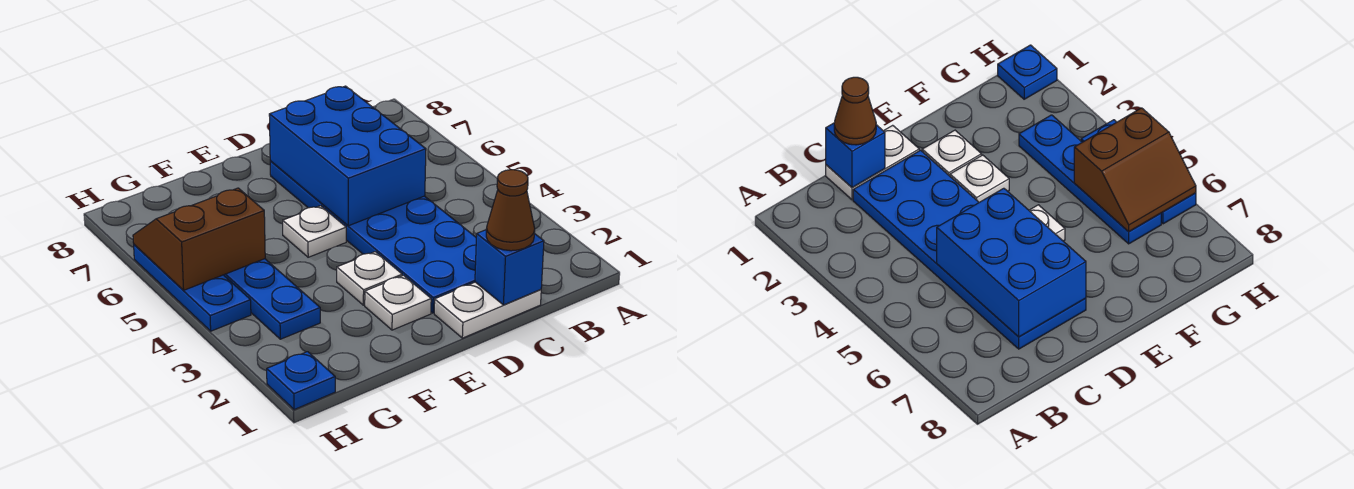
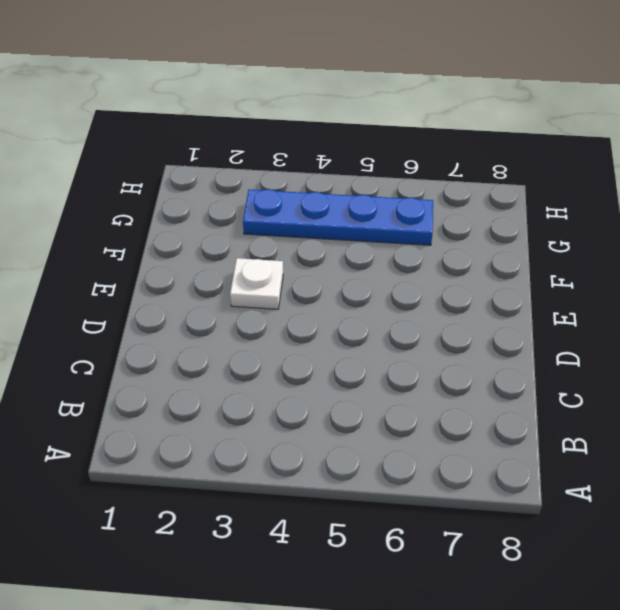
none -> white plate C1:D1 level 1
none -> blue plate C2:D7 level 1
none -> white plate E2 level 1

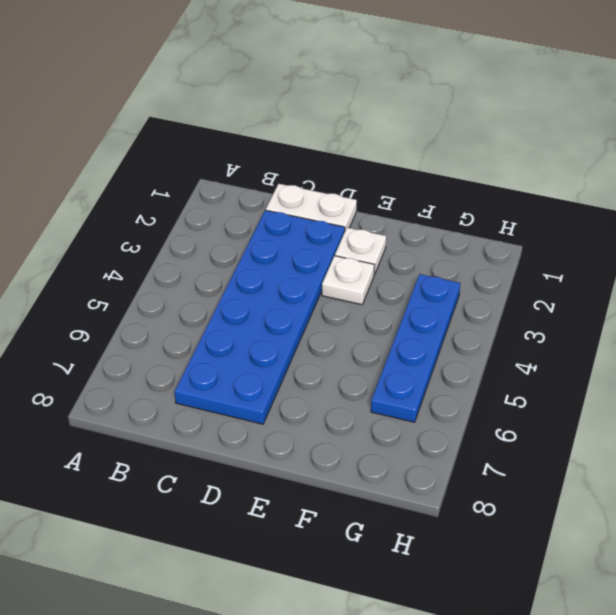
none -> white plate E5 level 1
none -> blue plate H1 level 1
none -> blue plate H4:H6 level 1

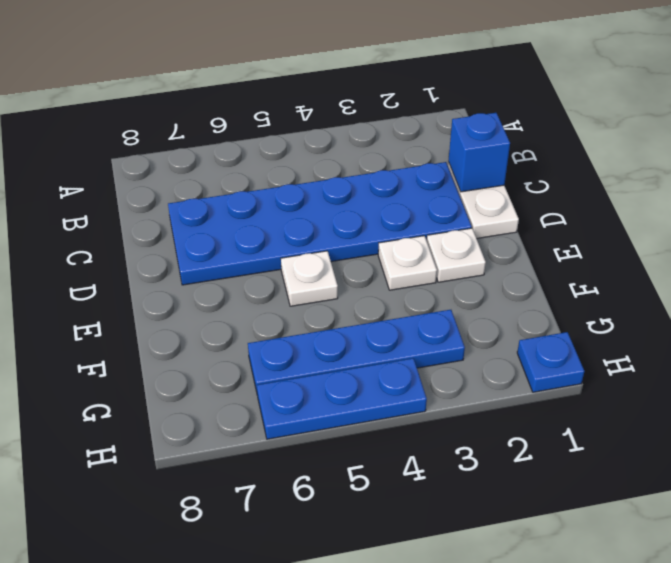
none -> blue brick C5:D7 level 2
none -> brown slope G5:H6 level 2 top 5
none -> brown cone C1 level 3

